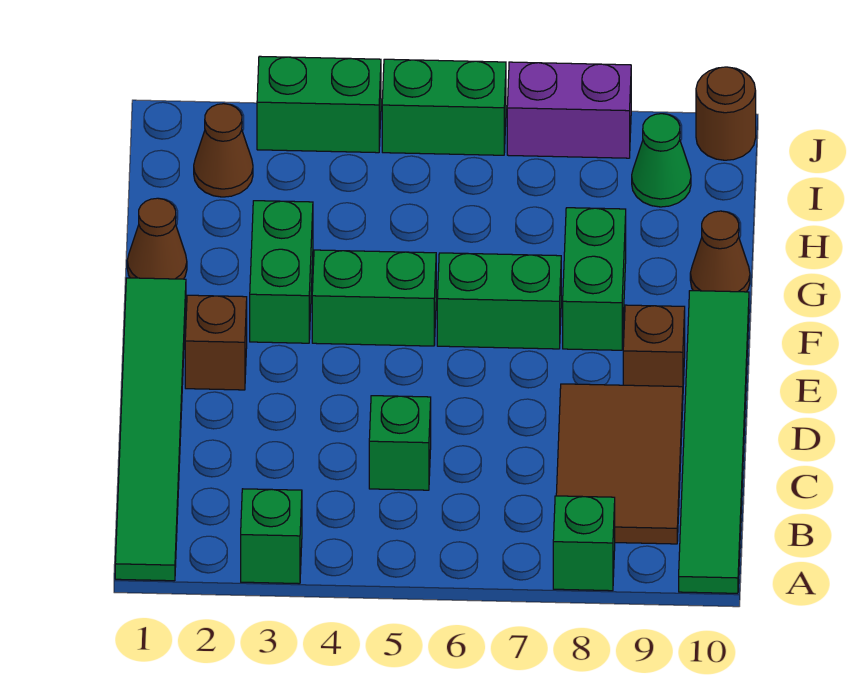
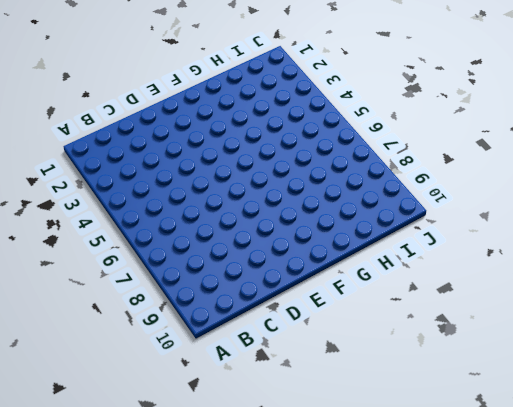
none -> green tile A1:F1 level 1
none -> green brick A3 level 1
none -> green brick A8 level 1

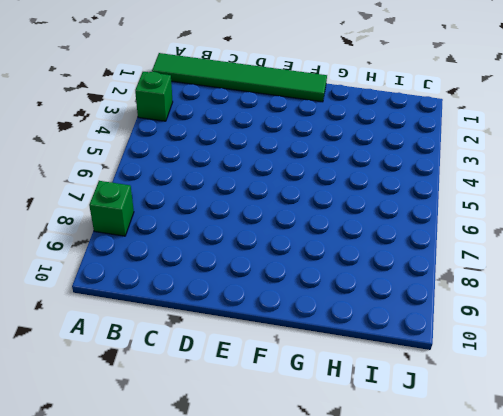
none -> green tile A10:F10 level 1
none -> brown tile B8:D9 level 1
none -> green brick C5 level 1

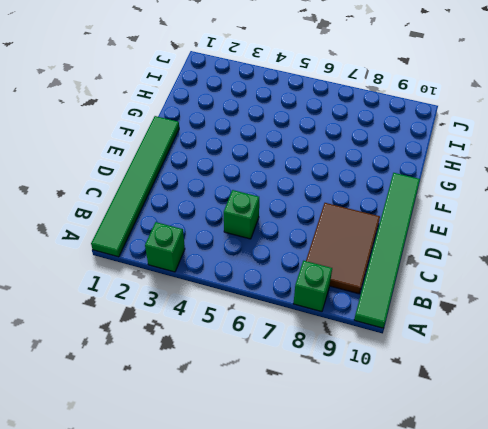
none -> brown brick E2 level 1
none -> brown brick E9 level 1
none -> green brick F3:G3 level 1

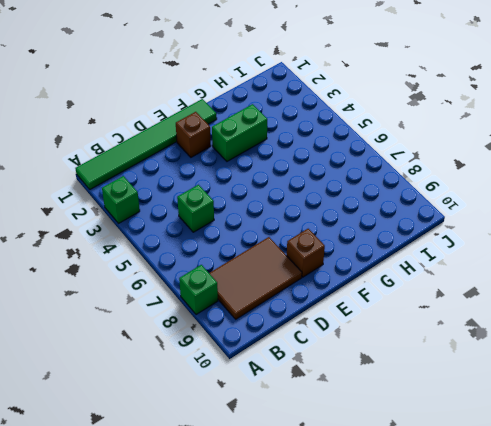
none -> green tile A10:F10 level 1
none -> green brick F4:F5 level 1
none -> green brick F6:F7 level 1

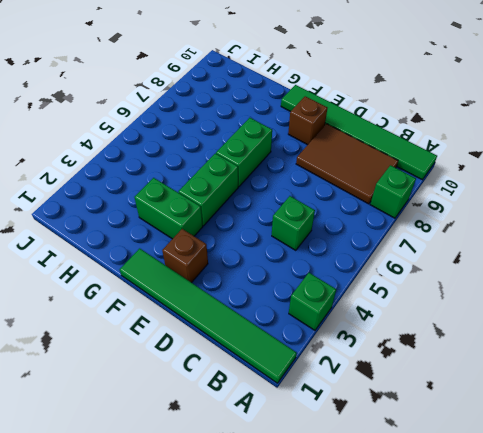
none -> green brick F8:G8 level 1
none -> brown cone G1 level 1
none -> brown cone G10 level 1

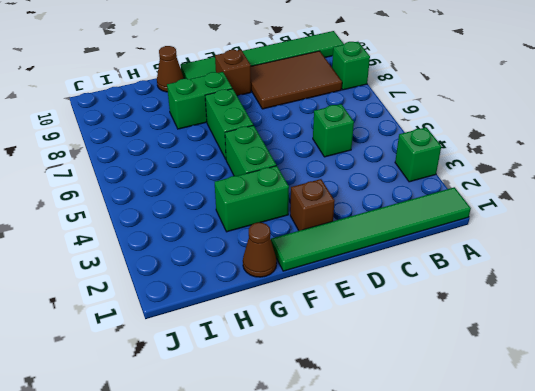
none -> brown cone I2 level 1
none -> green cone I9 level 1
none -> green brick J3:J4 level 1

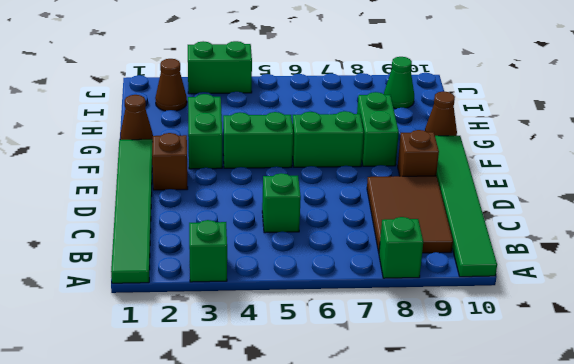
none -> green brick J5:J6 level 1
none -> purple brick J7:J8 level 1
none -> brown round brick J10 level 1

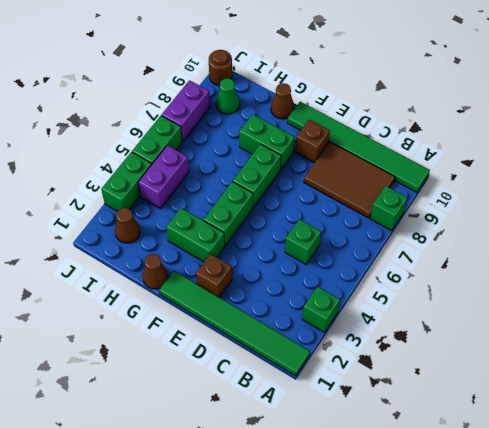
purple brick I4:I5 level 1 -> none

